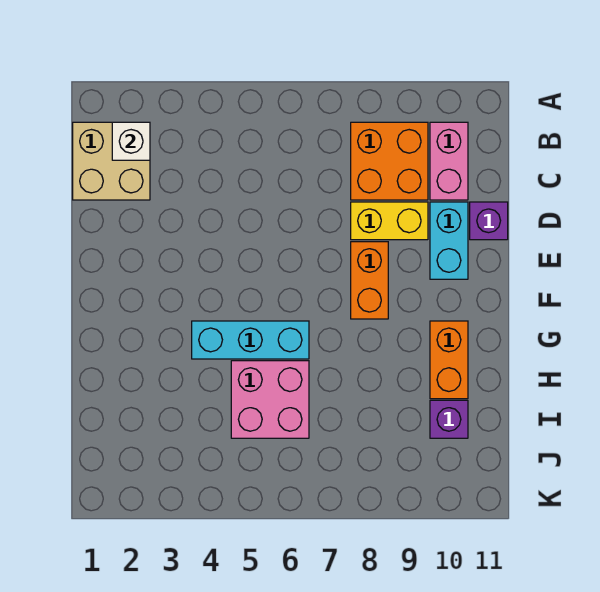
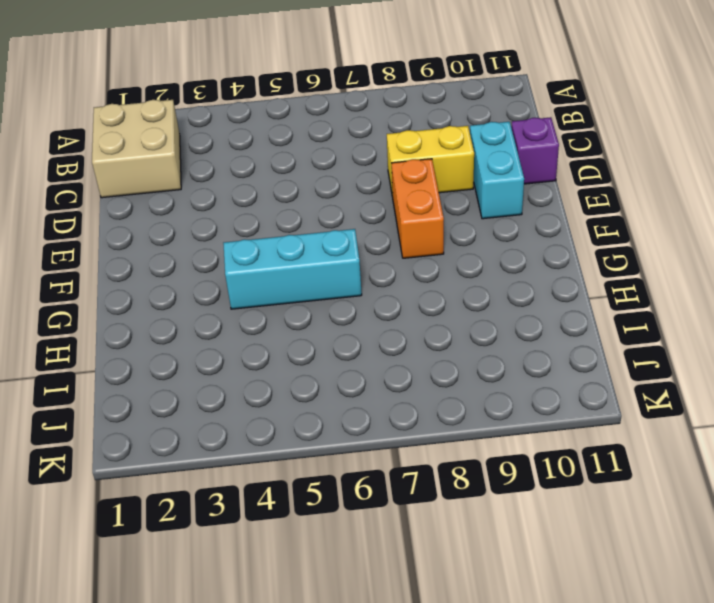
none -> orange brick B8:C9 level 1
none -> pink brick B10:C10 level 1
none -> orange brick G10:H10 level 1

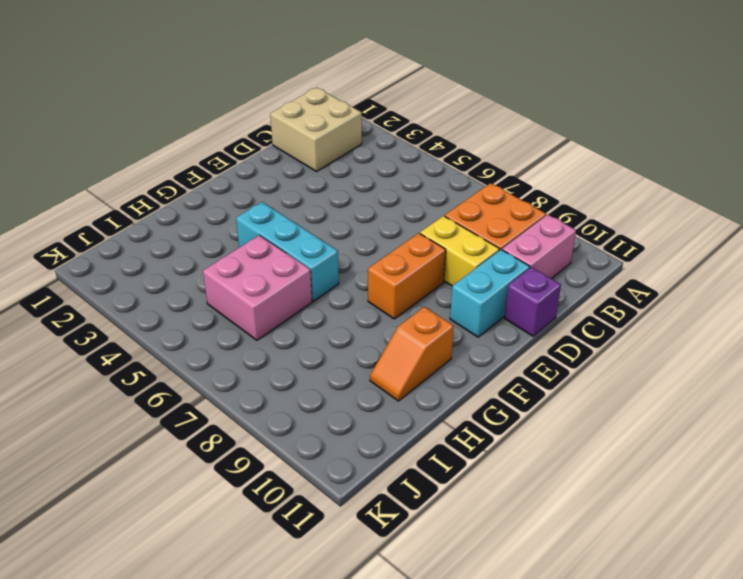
orange slope G10:H10 level 1 top G -> orange brick G10:H10 level 1
none -> purple brick I10 level 1
none -> white brick B2 level 2

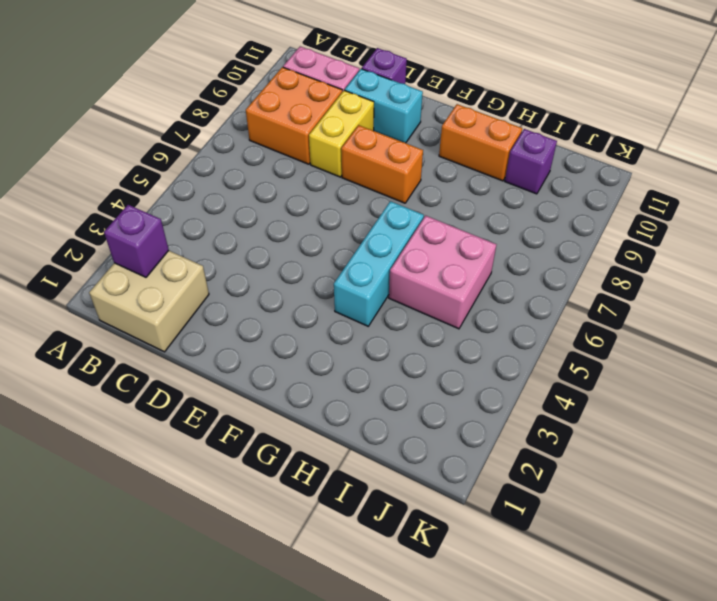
purple brick B2 level 2 -> white brick B2 level 2

